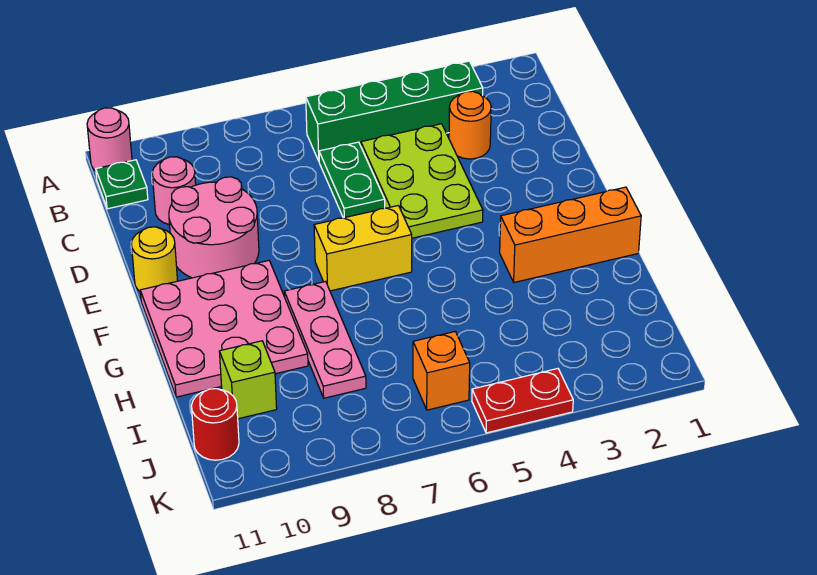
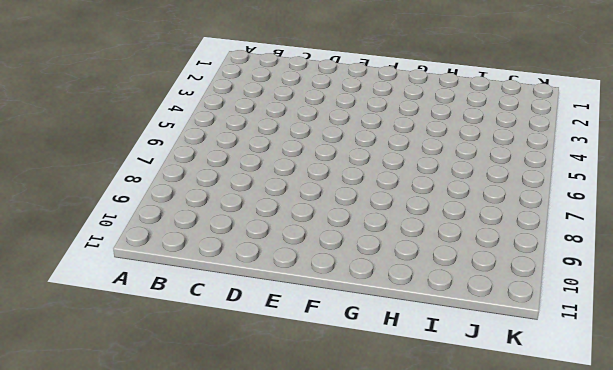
none -> pink round brick A11 level 1
none -> green brick B3:B6 level 1
none -> green plate B11 level 1

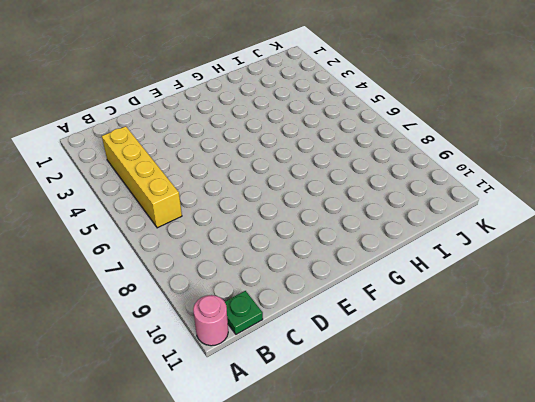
yellow brick B3:B6 level 1 -> green brick B3:B6 level 1
none -> orange round brick C3 level 1
none -> lime plate C4:E5 level 1
none -> green plate C6:D6 level 1

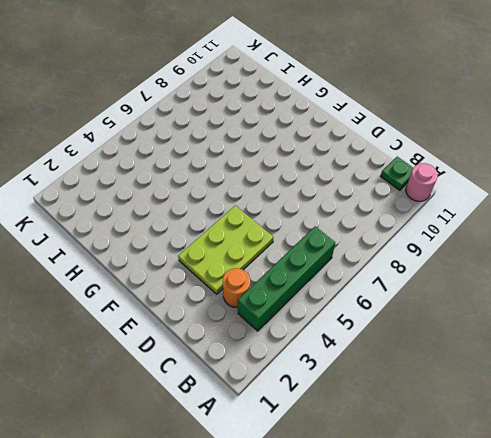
lime plate D3:E5 level 1 -> lime plate C4:E5 level 1
none -> green plate C6:D6 level 1
none -> pink round brick C10 level 1
none -> pink round brick D9:E10 level 1

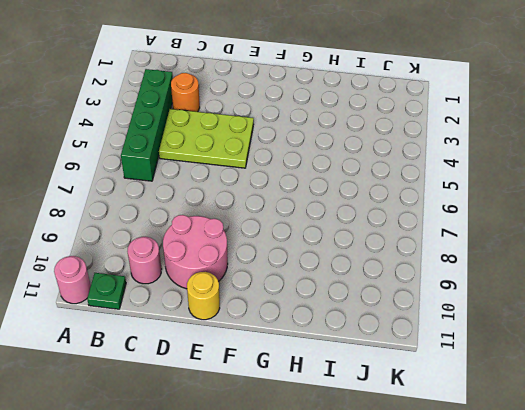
none -> green plate C6:D6 level 1
none -> yellow brick F6:F7 level 1
none -> pink plate F9:H11 level 1

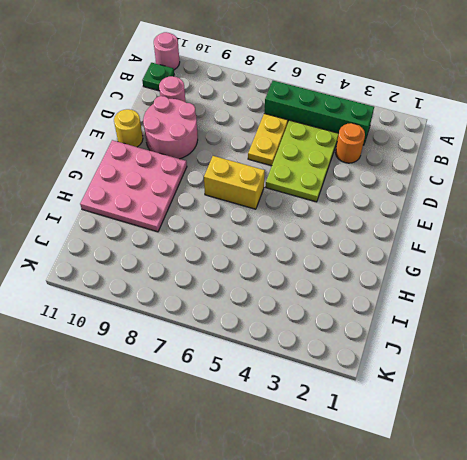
yellow plate C6:D6 level 1 -> green plate C6:D6 level 1
none -> orange brick G1:G3 level 1
none -> pink plate G8:I8 level 1
none -> lime brick I10 level 1

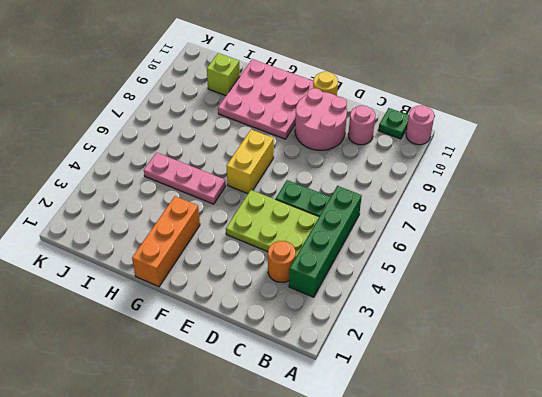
pink plate G5:I5 level 1 -> pink plate G8:I8 level 1
none -> orange brick J6 level 1
none -> red round brick J11 level 1
none -> red plate K4:K5 level 1

